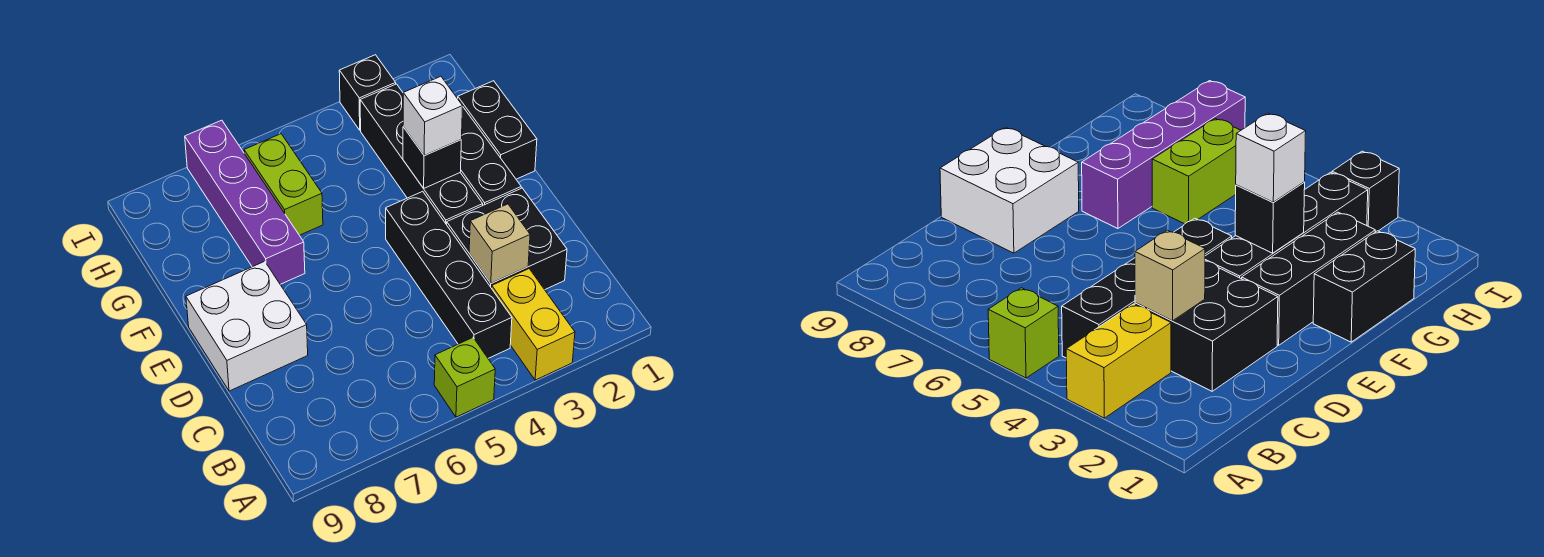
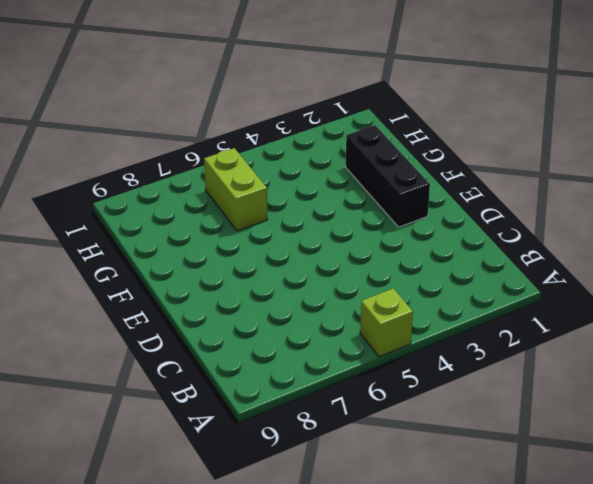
none -> yellow brick A3:B3 level 1
none -> black brick B4:E4 level 1
none -> black brick C2:D3 level 1

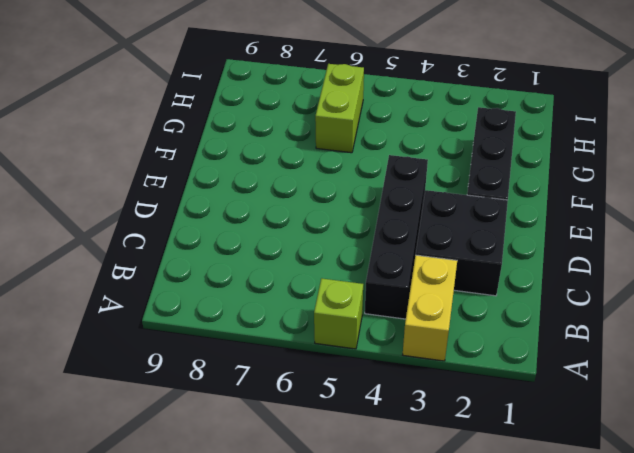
none -> white brick D8:E9 level 1
none -> black brick E3:H3 level 1
none -> black brick F1:G1 level 1

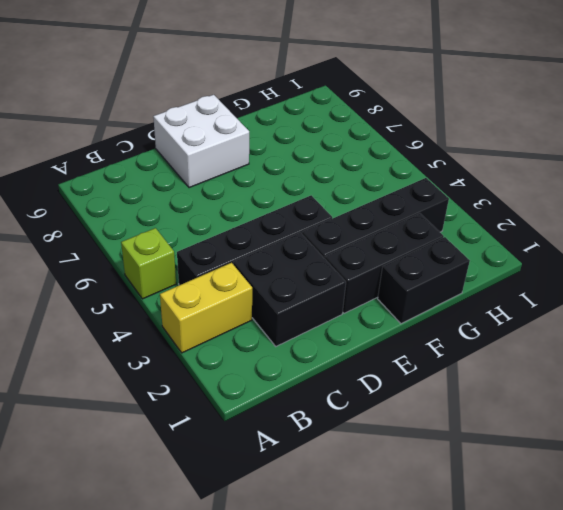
none -> purple brick F7:I7 level 1
none -> lime brick G6:H6 level 1
none -> black brick I3 level 1

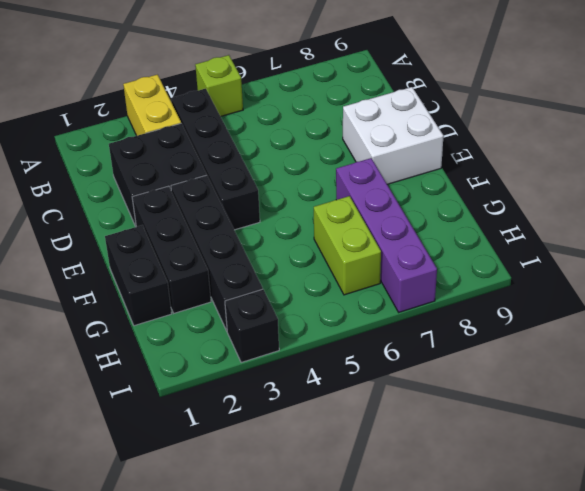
none -> tan brick C3 level 2
none -> black brick F3 level 2
none -> white brick F3 level 3

